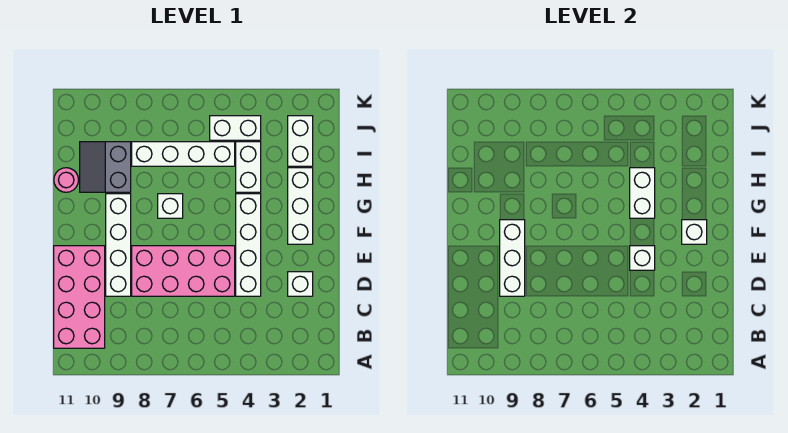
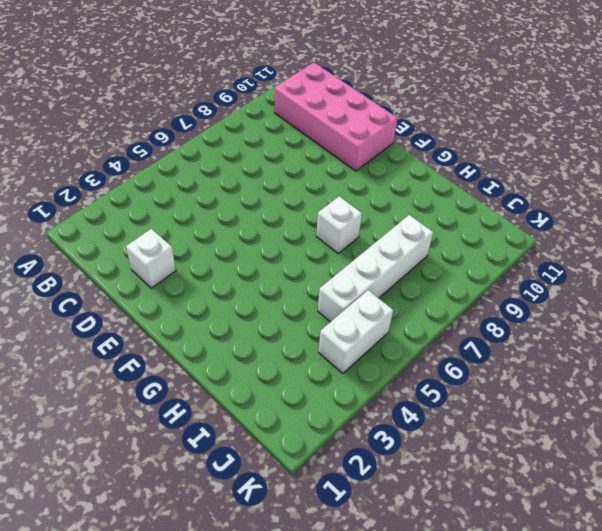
none -> white brick D4:G4 level 1
none -> pink brick D5:E8 level 1
none -> white brick D9:G9 level 1

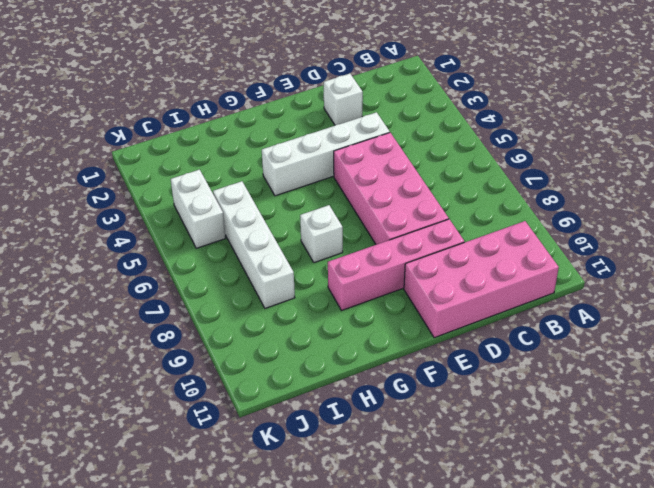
pink brick D9:G9 level 1 -> white brick D9:G9 level 1
none -> white brick F2:H2 level 1
none -> white brick H4:I4 level 1
none -> grey slope H9:I10 level 1 top 9

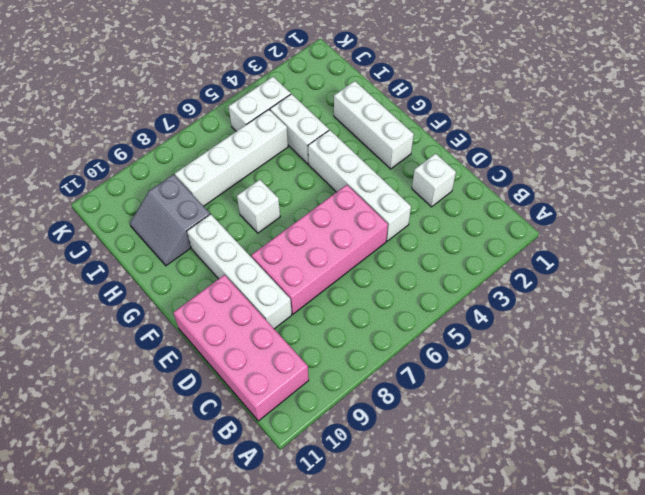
none -> pink round brick H11 level 1
none -> white brick I2:J2 level 1
none -> white brick D9:F9 level 2

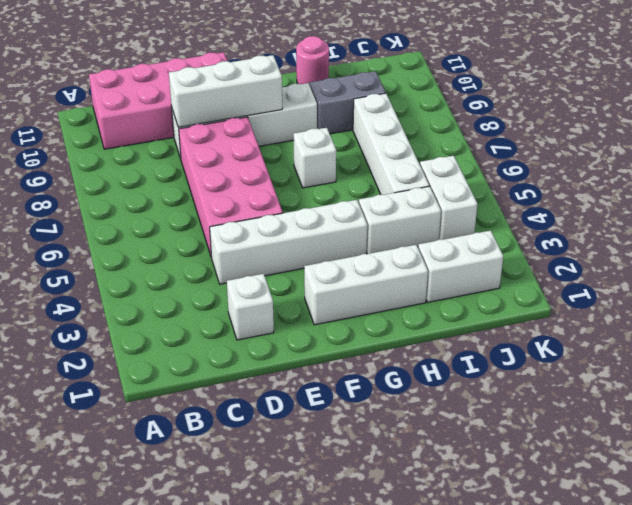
none -> white brick E4 level 2
none -> white brick F2 level 2
none -> white brick G4:H4 level 2

